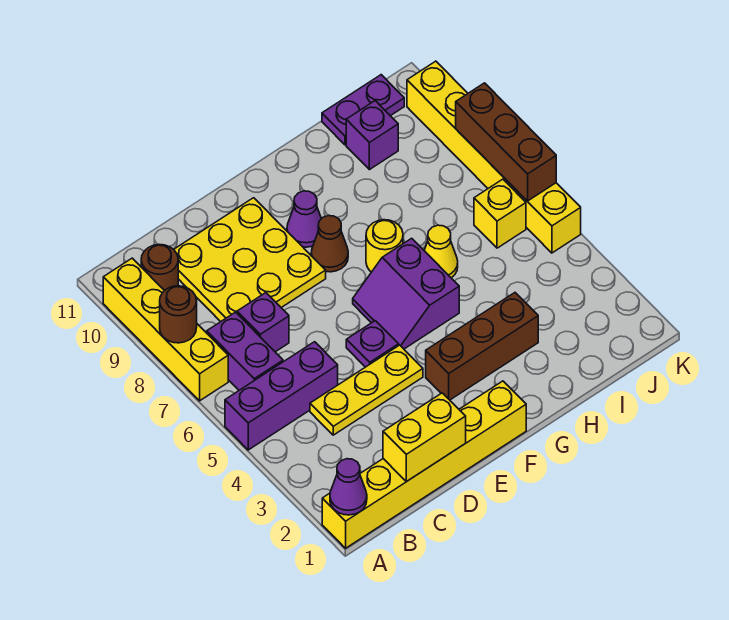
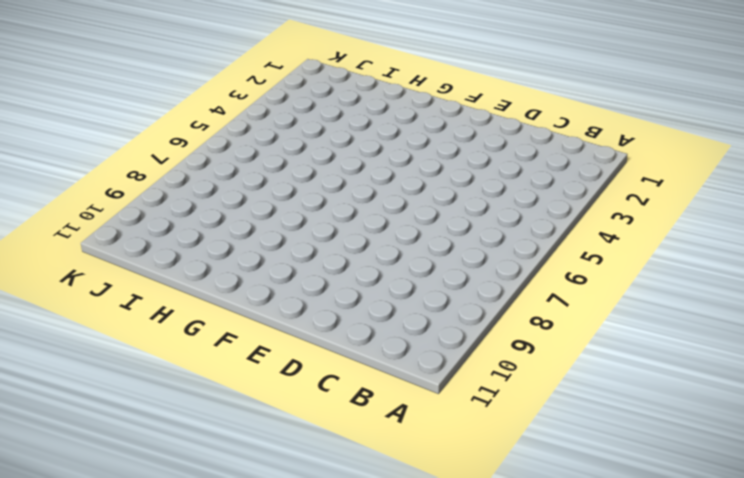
none -> yellow brick A1:F1 level 1
none -> purple brick A5:C5 level 1
none -> yellow brick A7:A10 level 1

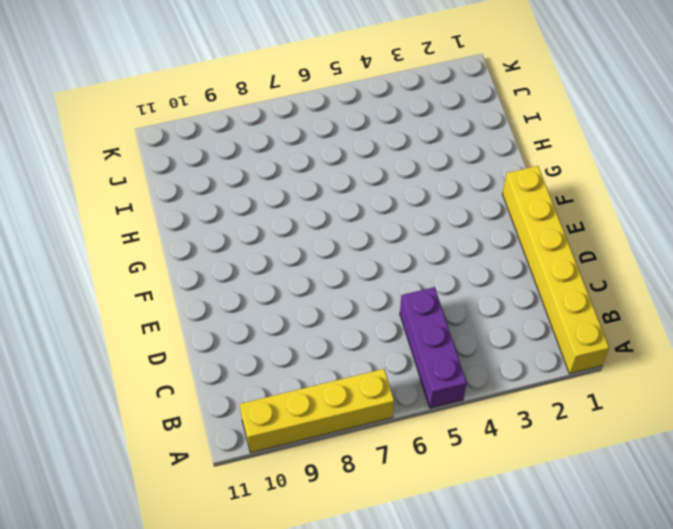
none -> purple brick B6:B7 level 1
none -> brown round brick B10 level 1
none -> yellow plate C4:E4 level 1

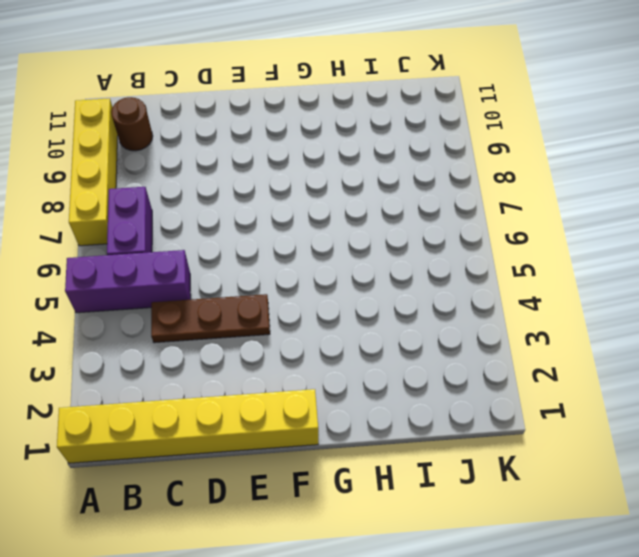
brown plate C4:E4 level 1 -> yellow plate C4:E4 level 1
none -> purple brick C7 level 1
none -> yellow plate C8:E10 level 1
none -> purple plate E5 level 1

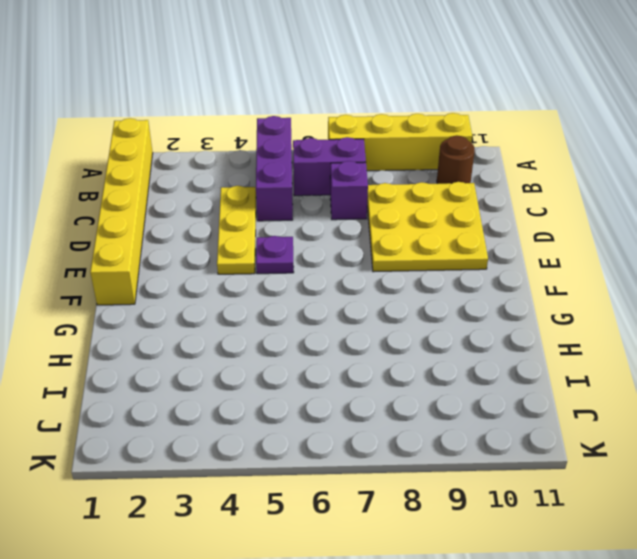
none -> brown brick F3:H3 level 1
none -> purple slope F5:G6 level 1 top G
none -> brown cone F8 level 1

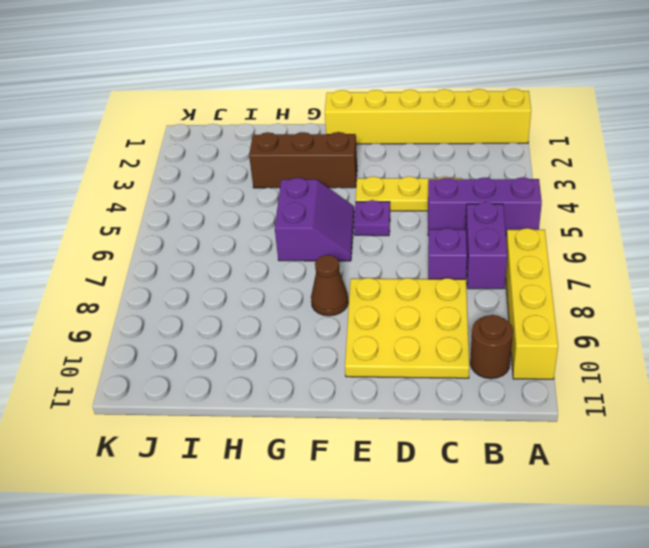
none -> purple cone F9 level 1
none -> yellow round brick G7 level 1
none -> yellow cone H6 level 1

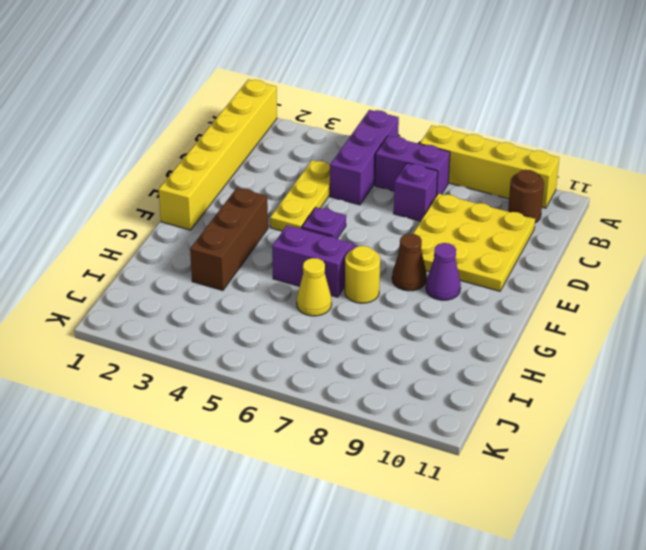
none -> purple brick I10 level 1
none -> purple plate I11:J11 level 1
none -> yellow brick J6 level 1

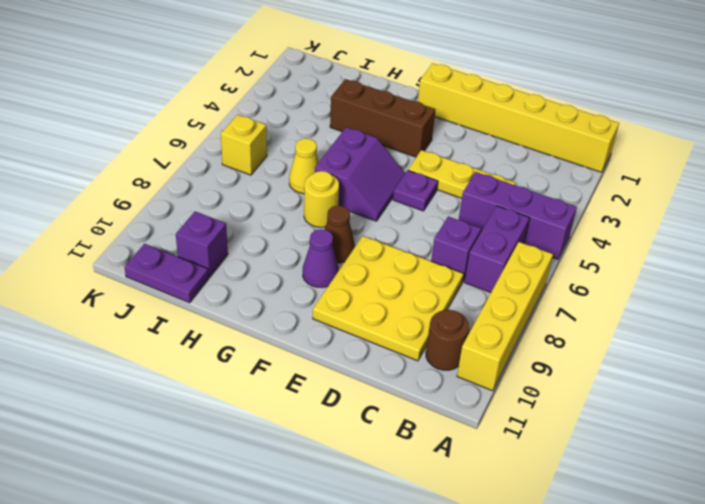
none -> yellow brick K5:K10 level 1
none -> purple cone A1 level 2
none -> brown round brick A8 level 2

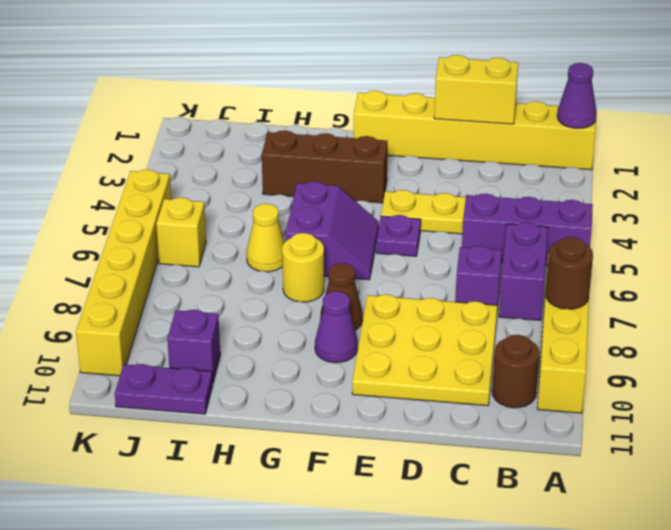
none -> brown brick K6:K8 level 2

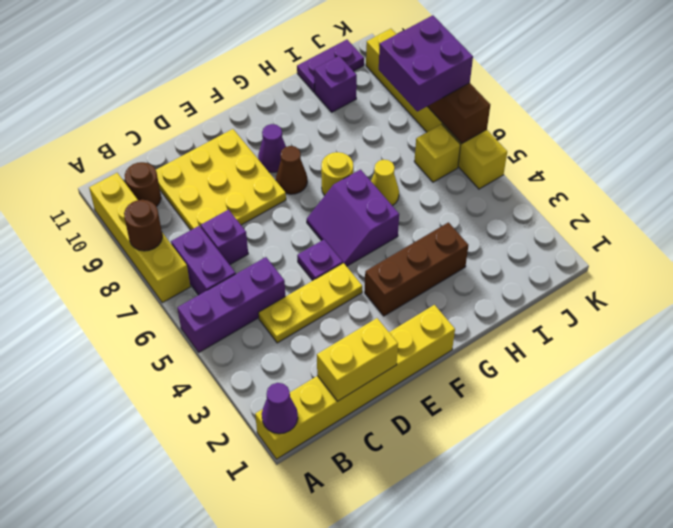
purple brick J7:K8 level 3 -> none

